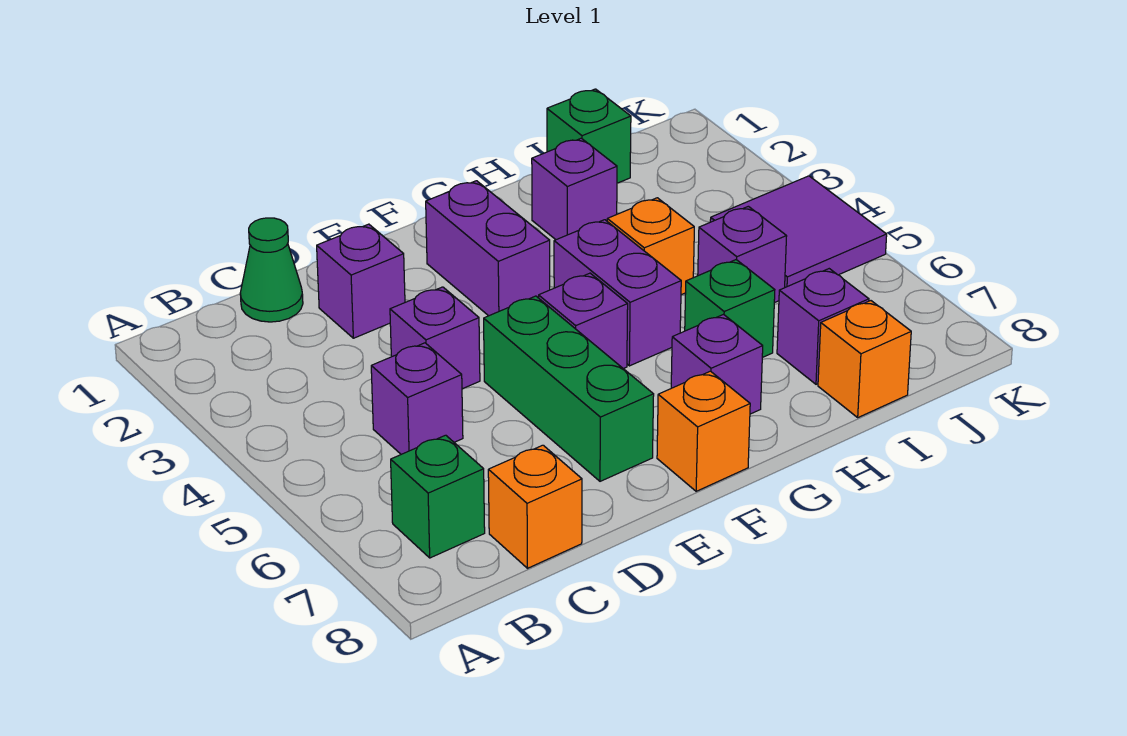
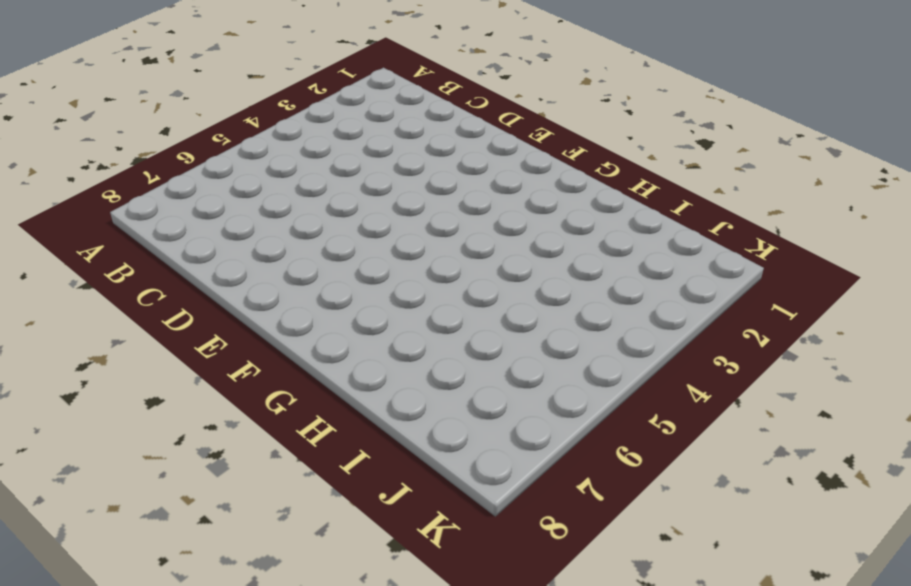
none -> green brick B7 level 1
none -> green cone C1 level 1
none -> purple brick C5 level 1

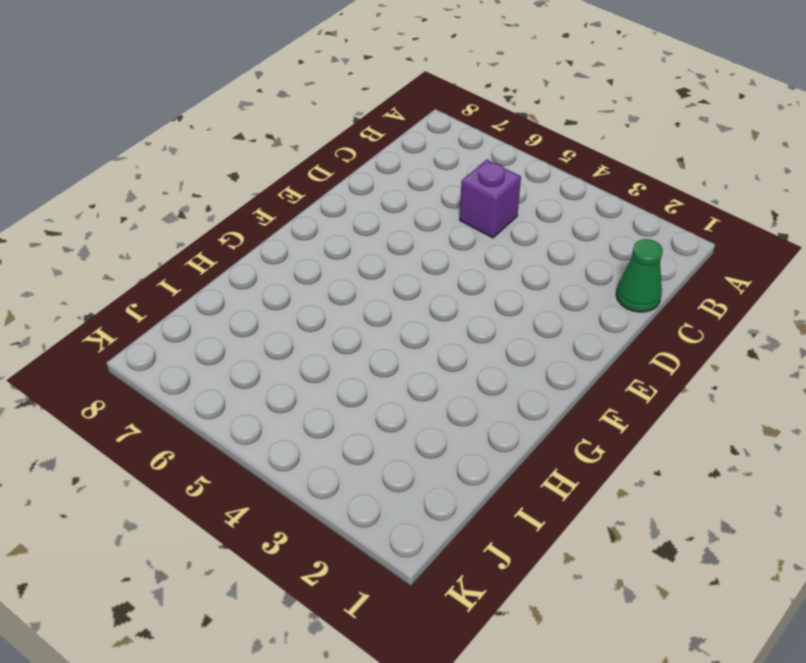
none -> green brick B7 level 1
none -> orange brick C8 level 1
none -> purple brick D2 level 1

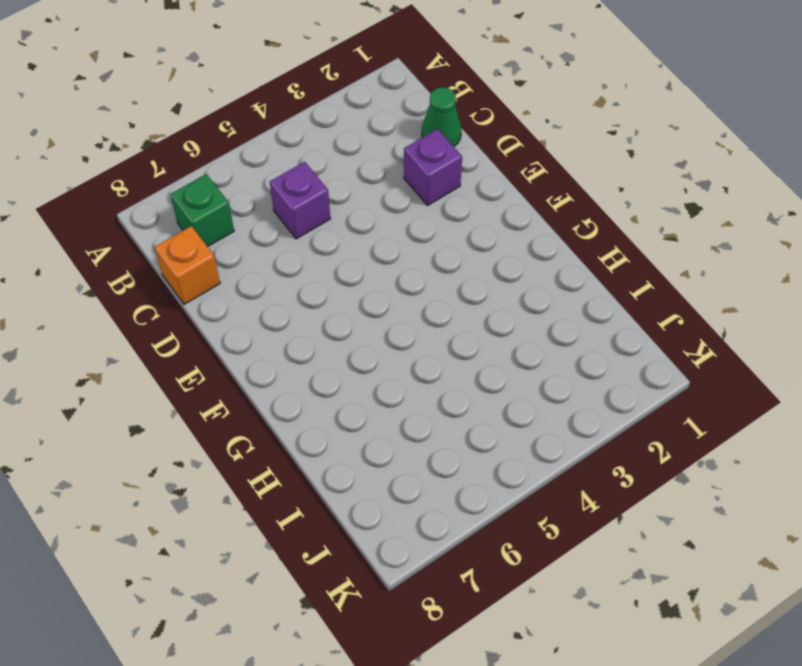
none -> purple brick D4 level 1
none -> green brick E5:E7 level 1
none -> purple brick F2:F3 level 1

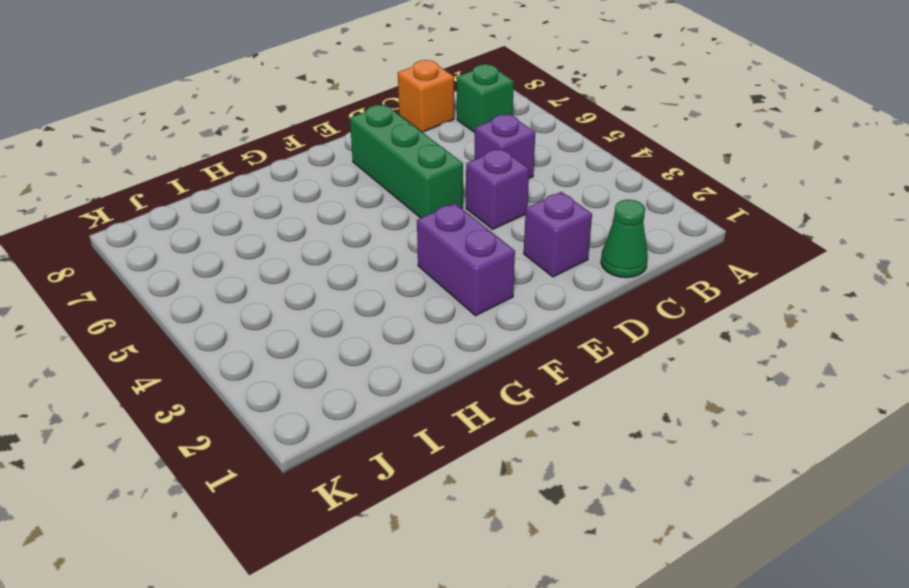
none -> purple brick F5 level 1
none -> orange brick F8 level 1
none -> purple brick G4:G5 level 1

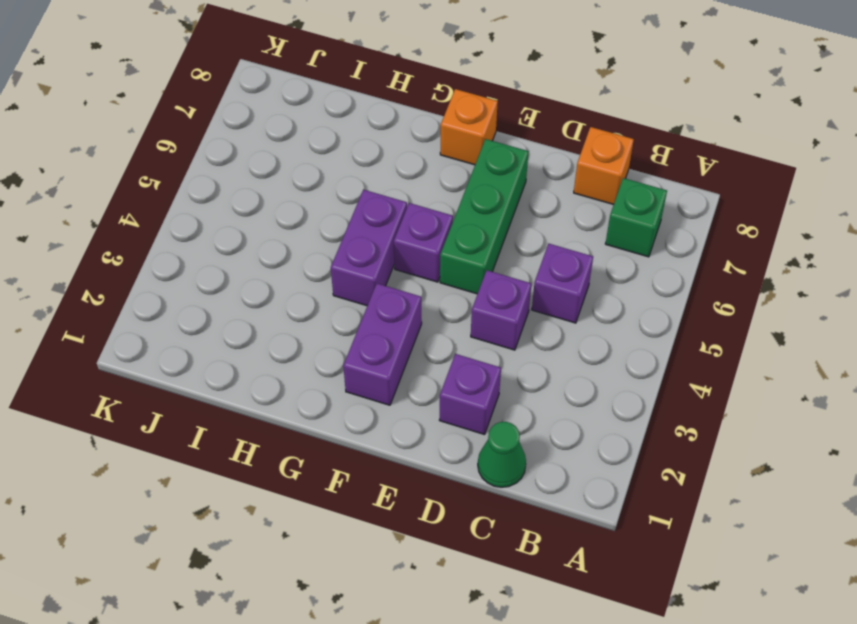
none -> purple brick G7 level 1
none -> purple brick H2 level 1
none -> orange brick H4 level 1

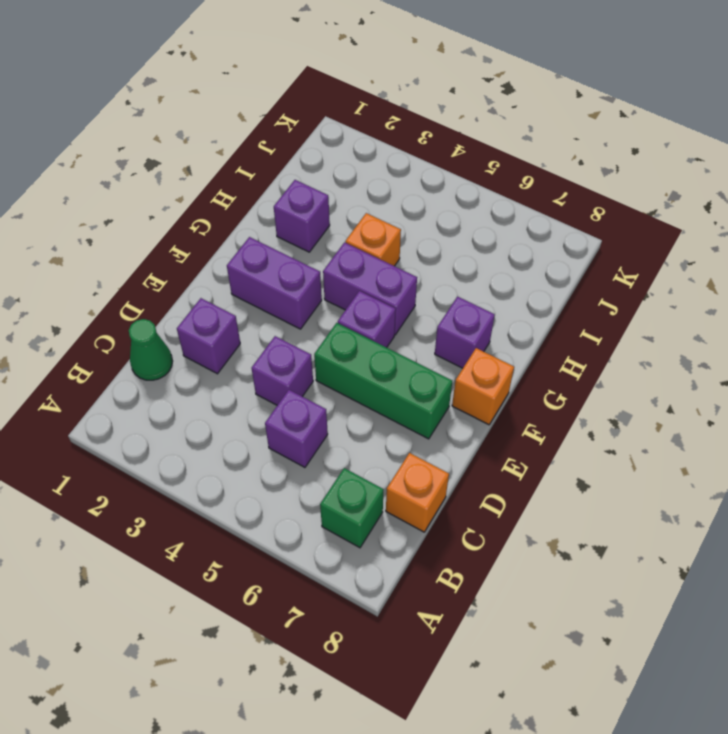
none -> green brick H6 level 1
none -> green brick I1 level 1
none -> purple brick I5 level 1

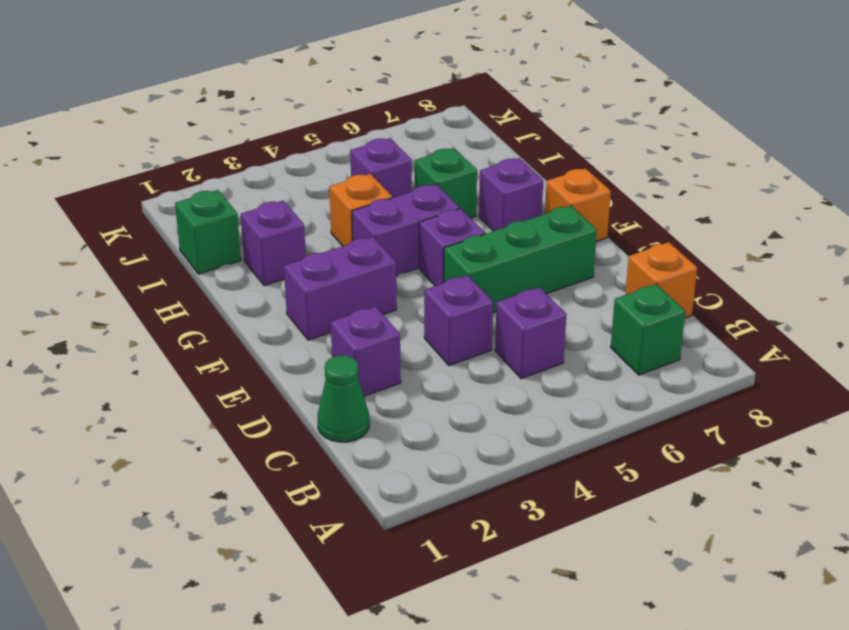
none -> purple brick I7 level 1
none -> orange brick I8 level 1
none -> purple tile J4:K5 level 1

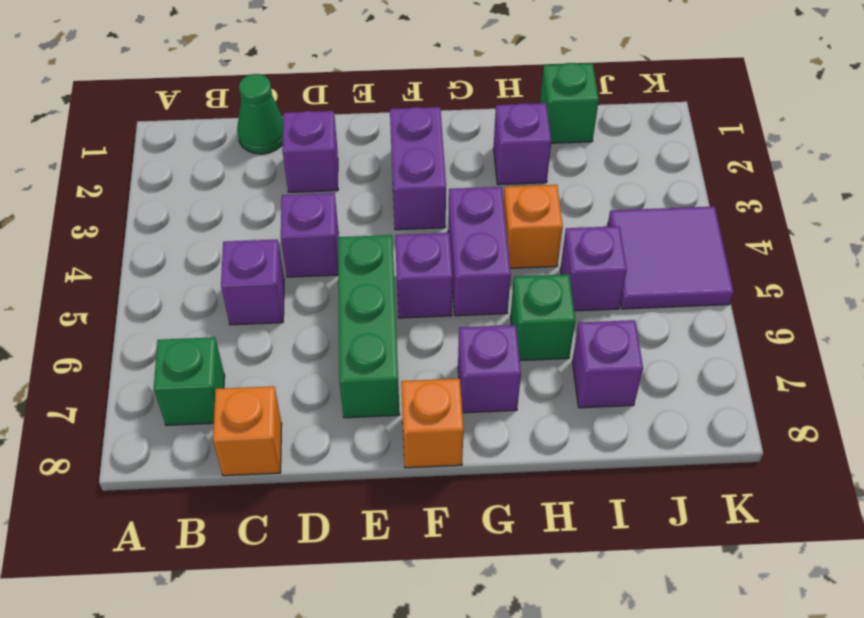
none -> orange brick I8 level 1

